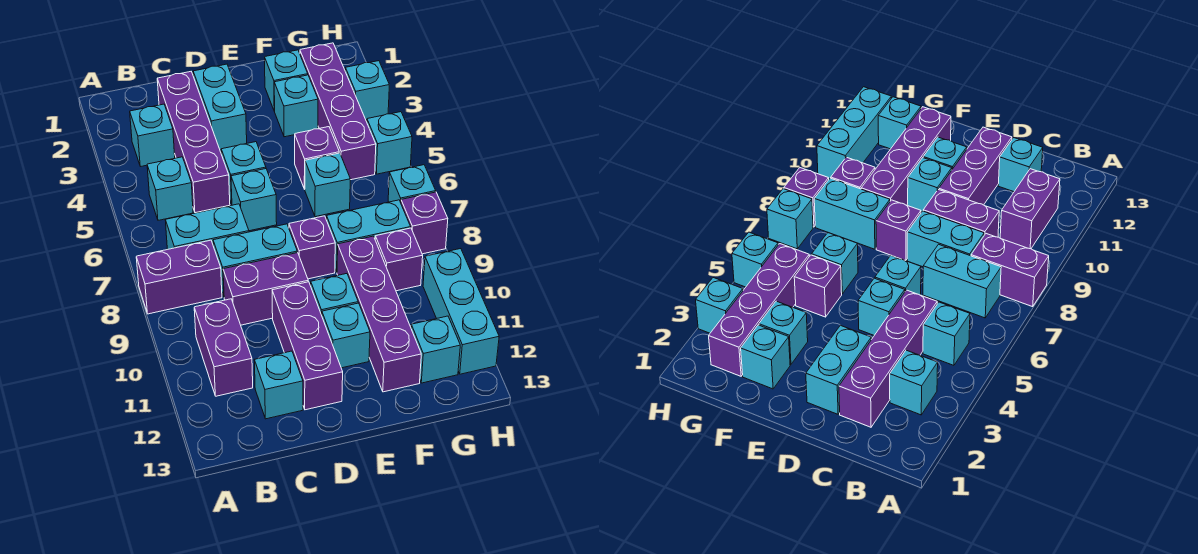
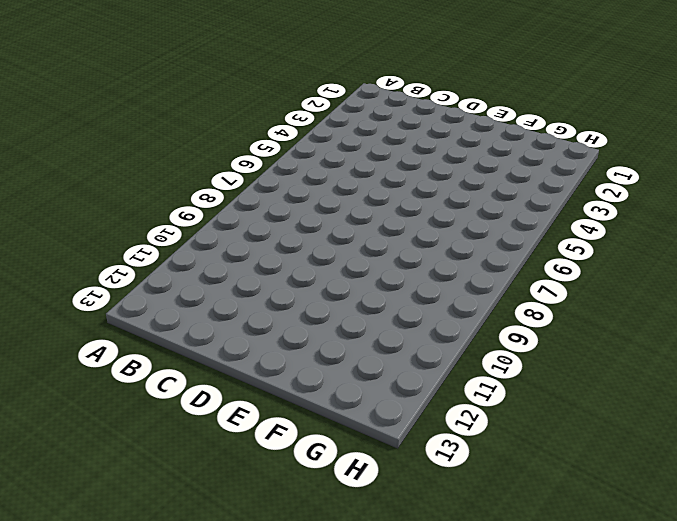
none -> purple brick A8:B8 level 1
none -> cyan brick B3 level 1
none -> cyan brick B5 level 1
none -> cyan brick B7:C7 level 1

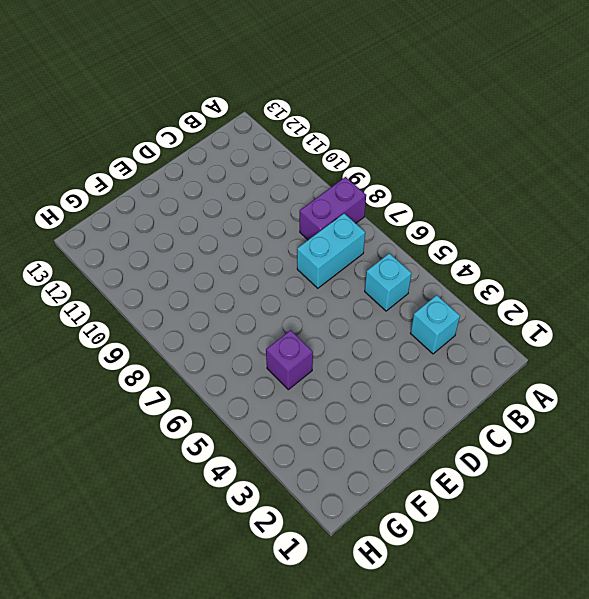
none -> purple brick B10:B11 level 1
none -> purple brick C2:C5 level 1
none -> cyan brick C8:D8 level 1
none -> purple brick C9:D9 level 1

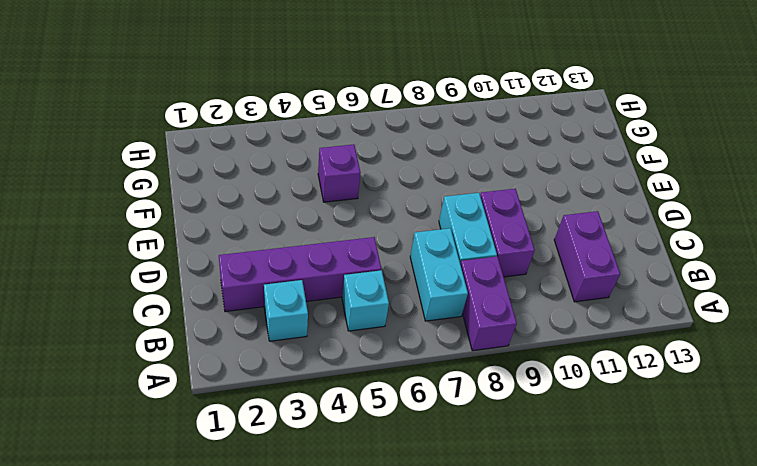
purple brick B11:C11 level 1 -> purple brick B10:B11 level 1
none -> cyan brick C12 level 1
none -> cyan brick D2:D3 level 1
none -> cyan brick D5 level 1
none -> cyan brick D6 level 1

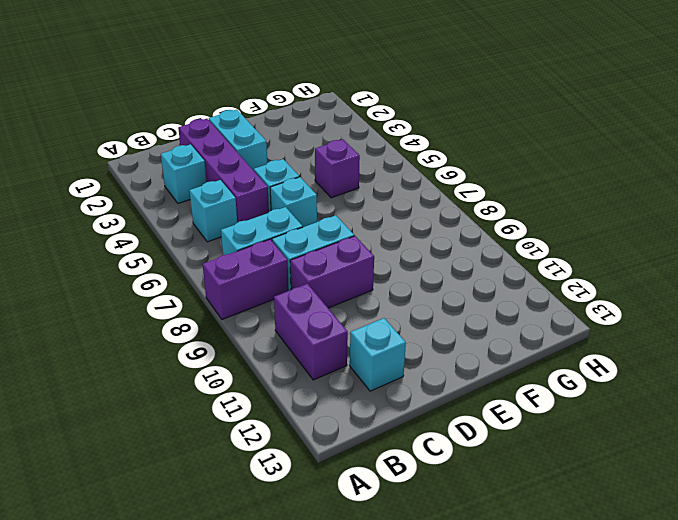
none -> purple brick D10:D12 level 1
none -> purple brick E8 level 1
none -> cyan brick E10 level 1
none -> cyan brick E11 level 1

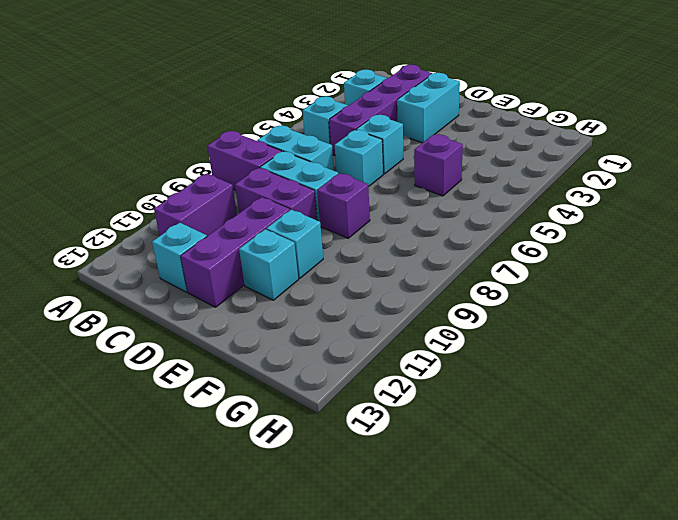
none -> cyan brick F2 level 1
none -> cyan brick F3 level 1
none -> cyan brick F6 level 1
none -> cyan brick F8:G8 level 1

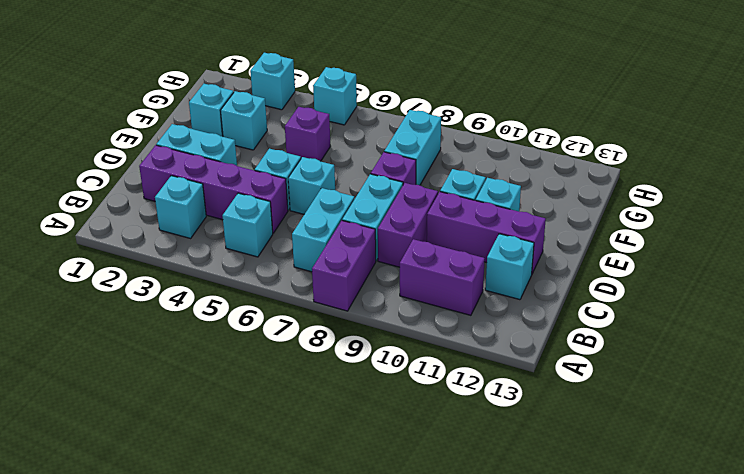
none -> cyan brick F6 level 1
none -> purple brick F9:F12 level 1
none -> purple brick G2:G5 level 1
none -> purple brick G9 level 1

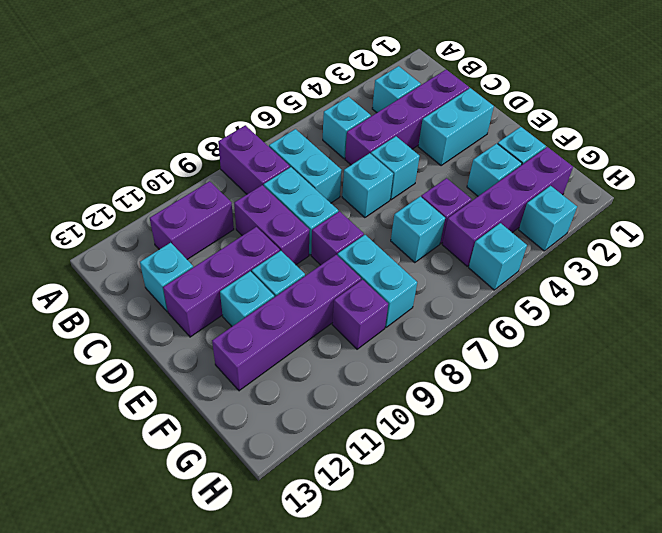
none -> cyan brick G12 level 1
none -> cyan brick H7 level 1
none -> purple brick H8 level 1
none -> cyan brick H10:H12 level 1

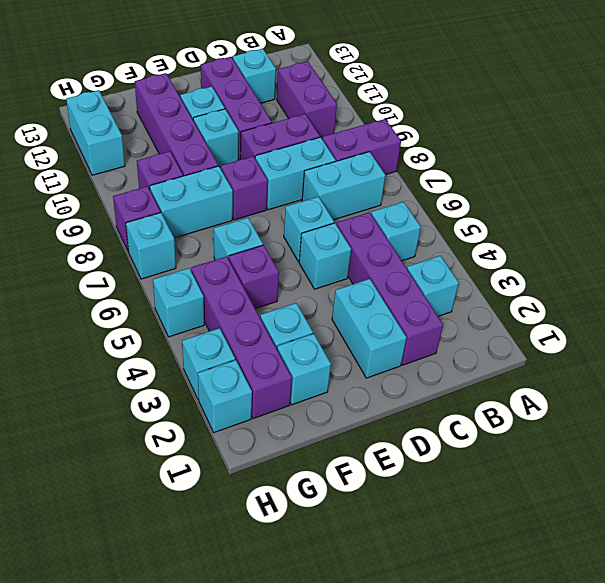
cyan brick H2 level 1 -> cyan brick G12 level 1
cyan brick H11:H12 level 1 -> cyan brick H10:H12 level 1

